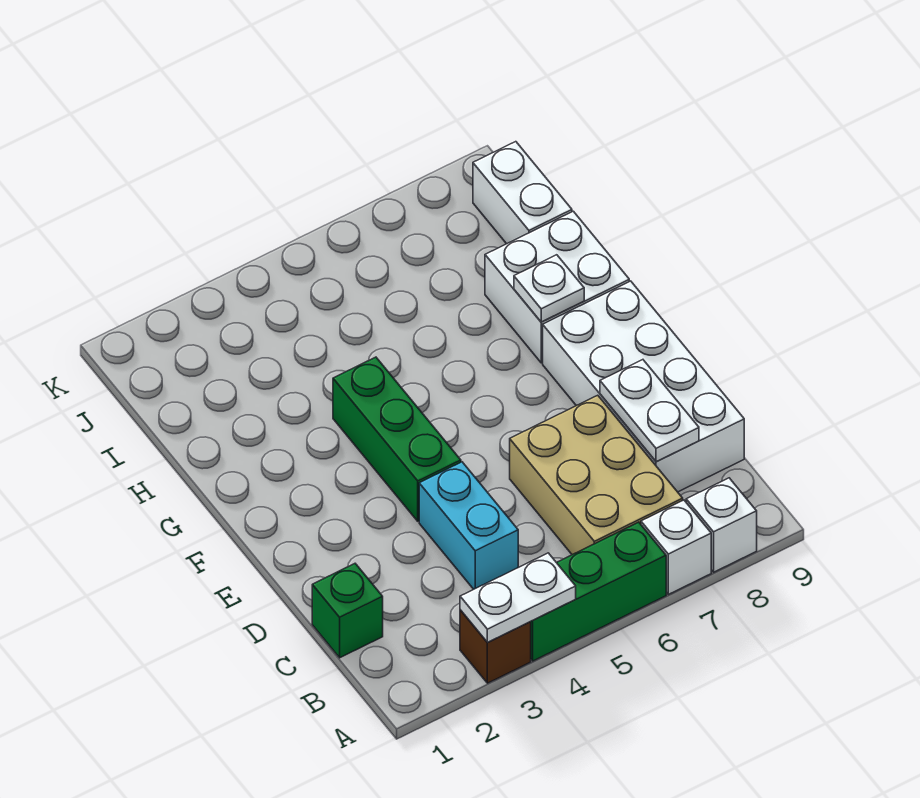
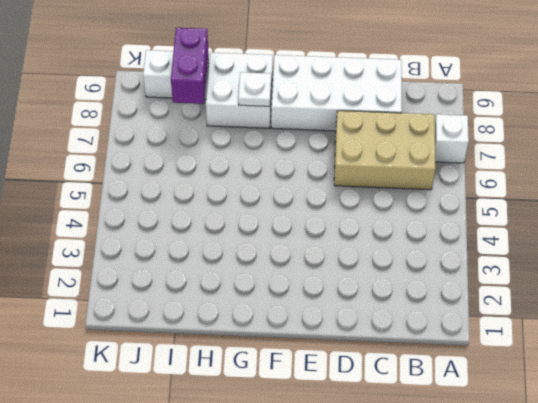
purple brick I8:I9 level 2 -> none
none -> brown brick A3 level 1
none -> green brick A4:A6 level 1
none -> white brick A8 level 1

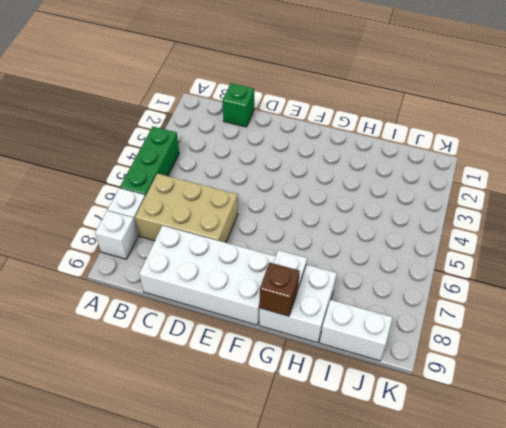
brown brick G9 level 2 -> brown brick A3 level 1
none -> cyan brick C4:D4 level 1
none -> green brick E4:G4 level 1
none -> white plate A3:A4 level 2

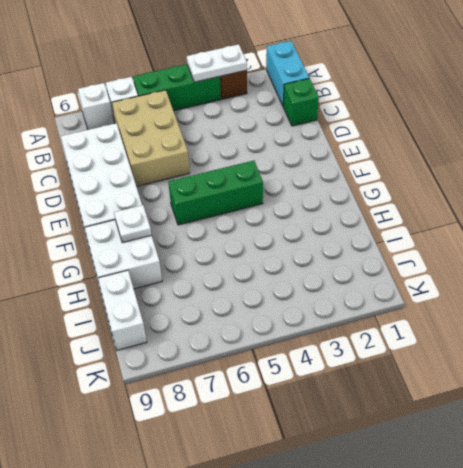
cyan brick A1:B1 level 1 -> cyan brick C4:D4 level 1
green brick F4:F6 level 1 -> green brick E4:G4 level 1
none -> white plate C8:D8 level 2

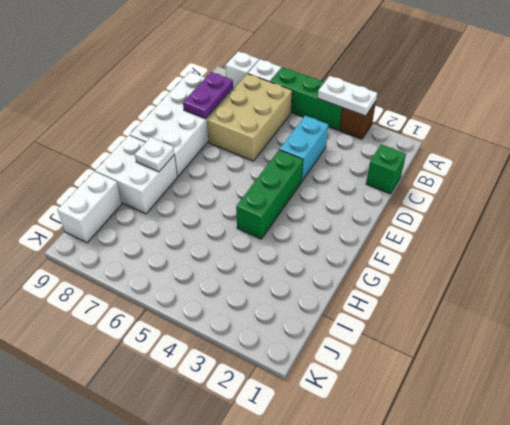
purple plate C8:D8 level 2 -> white plate C8:D8 level 2

